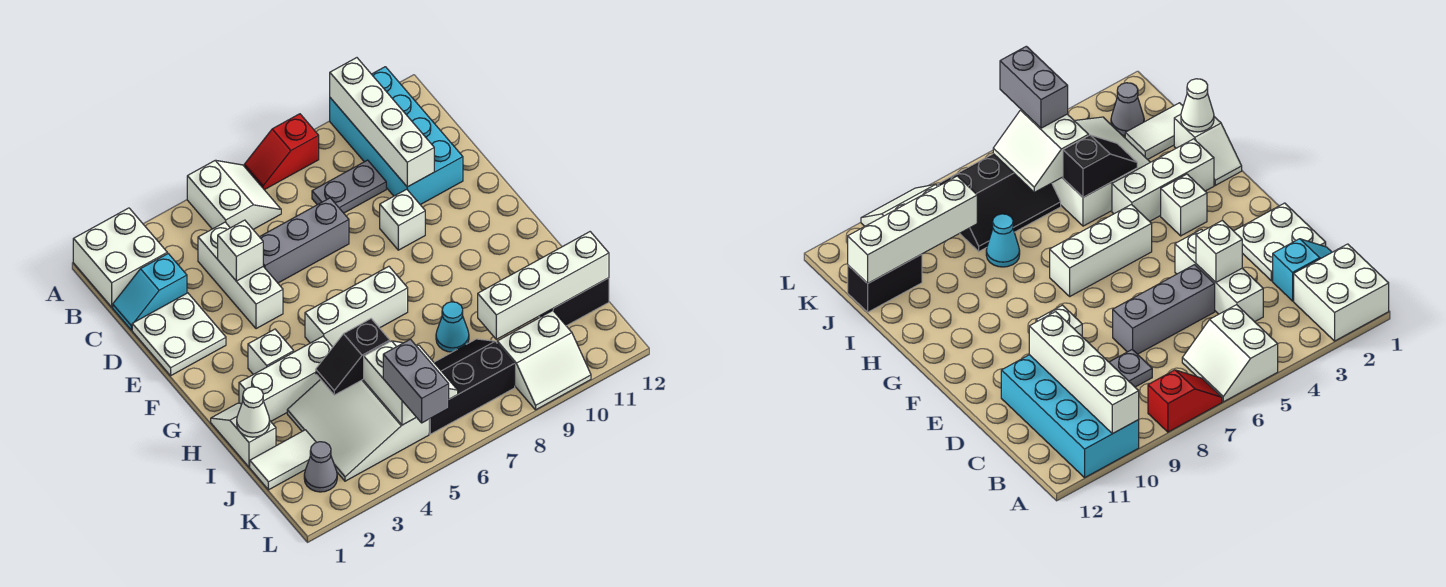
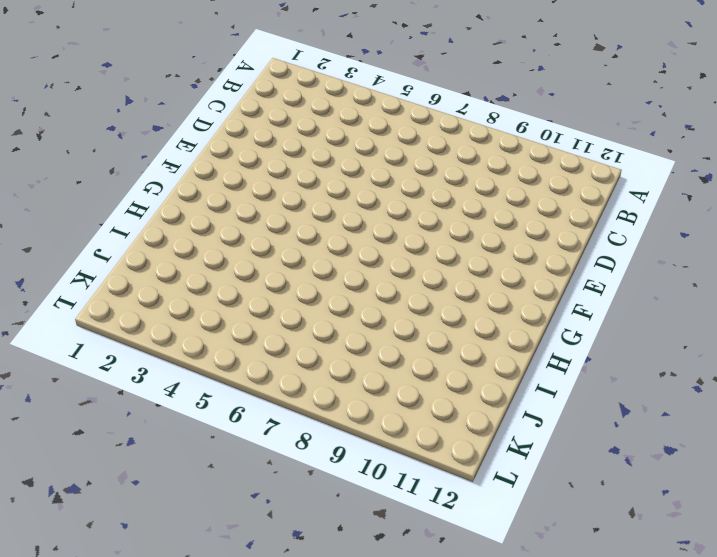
none -> white brick A1:B2 level 1
none -> white slope A5:B6 level 1 top 5
none -> red slope A7:A8 level 1 top 8

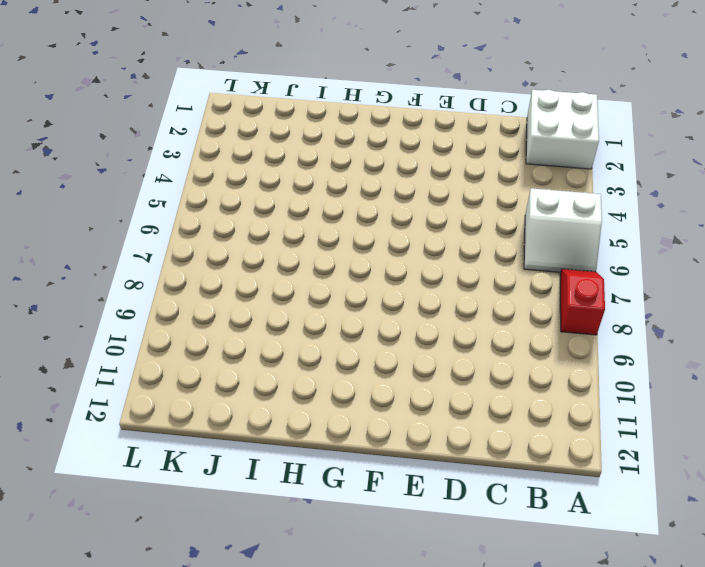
none -> cyan brick A10:D11 level 1
none -> cyan slope C1:C2 level 1 top 2
none -> white brick C4:E4 level 1

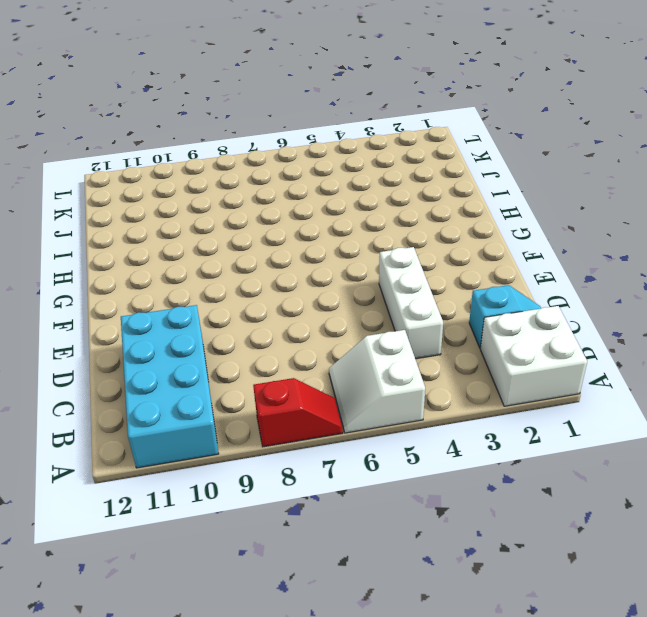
none -> grey plate C8:C9 level 1
none -> white plate D1:E2 level 1
none -> grey brick D5:D7 level 1

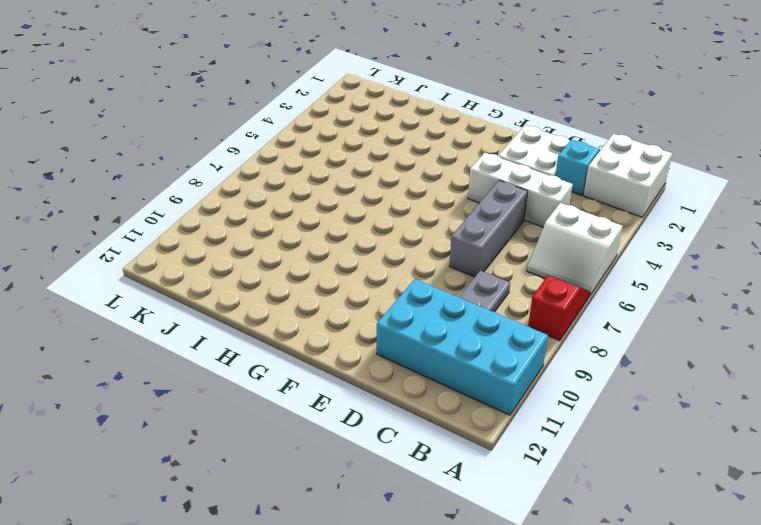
none -> white brick E9 level 1
none -> white brick G3 level 1
none -> white brick G5:G7 level 1

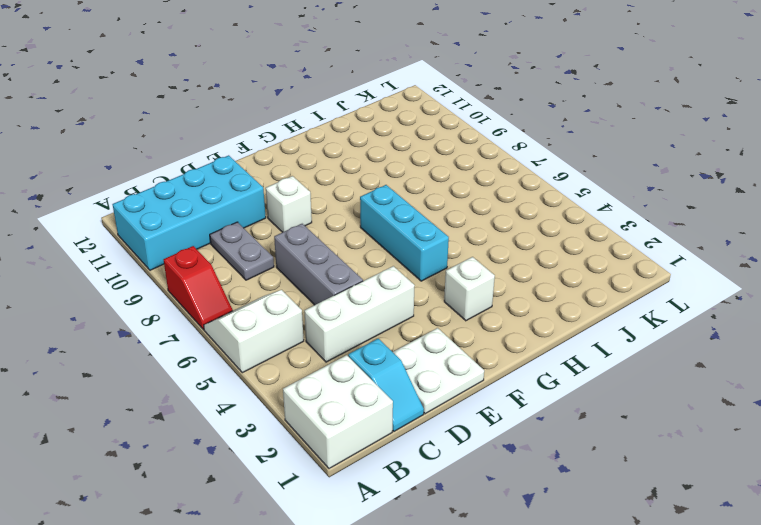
cyan brick G5:G7 level 1 -> white brick G5:G7 level 1
none -> white slope H1:I1 level 1 top I
none -> white brick H2:H4 level 1
none -> white slope I3:K5 level 1 top 5

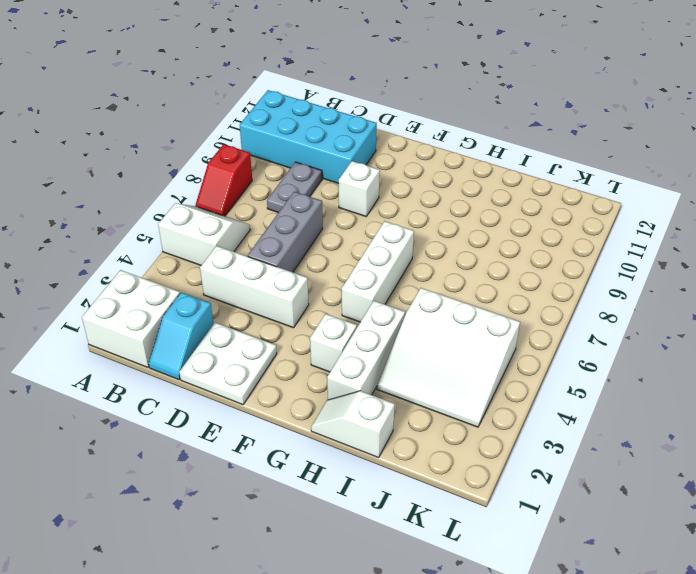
none -> cyan cone I8 level 1
none -> white tile J1:J2 level 1
none -> black slope J6:K8 level 1 top K

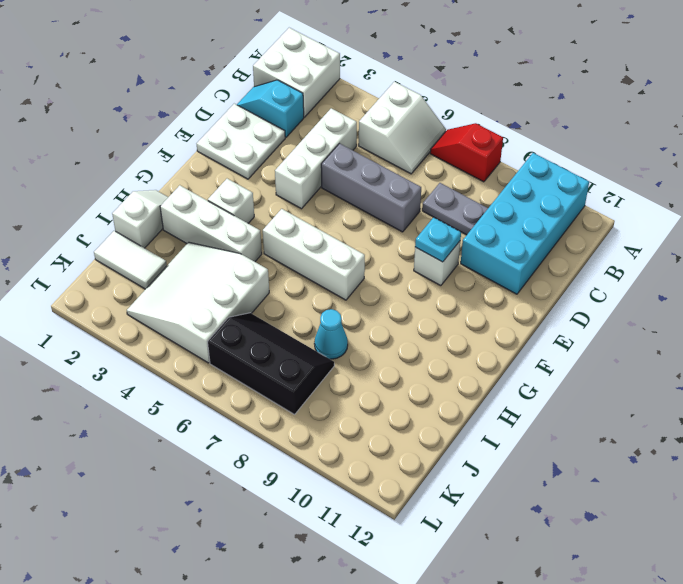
cyan plate E9 level 2 -> none
none -> black brick J11:J12 level 1
none -> grey cone K2 level 1
none -> white slope K9:L10 level 1 top K

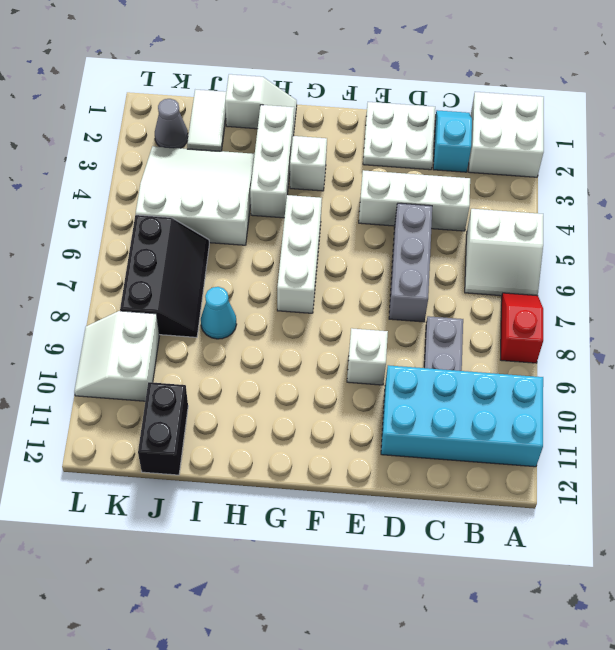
none -> white brick A10:D10 level 2
none -> white brick D4 level 2
none -> white cone I1 level 2

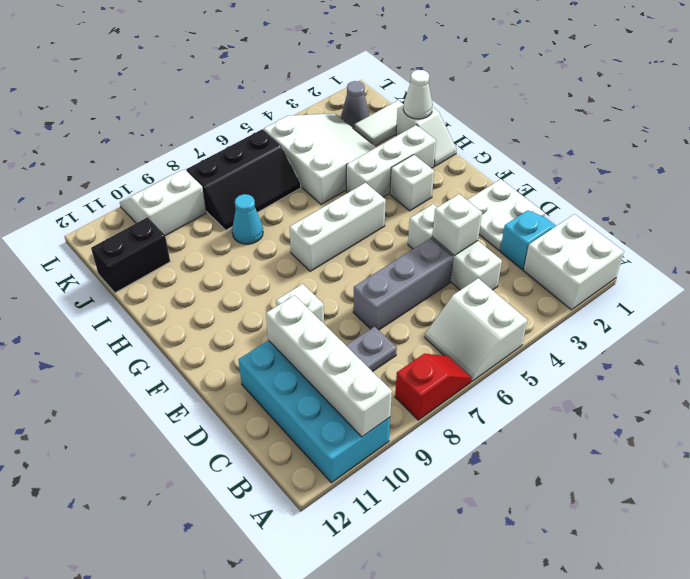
none -> black slope I4:I5 level 2 top 5
none -> white slope J5:K6 level 2 top 5
none -> white brick J9:J12 level 2

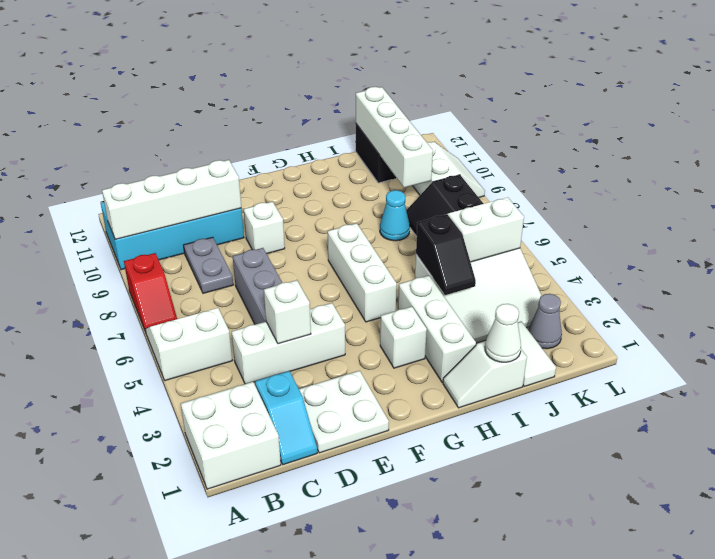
none -> grey brick K5:L5 level 3

